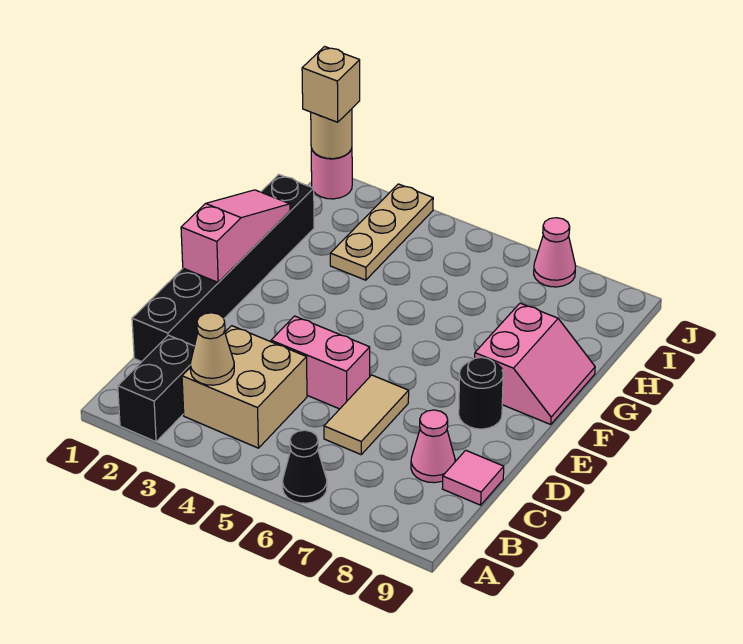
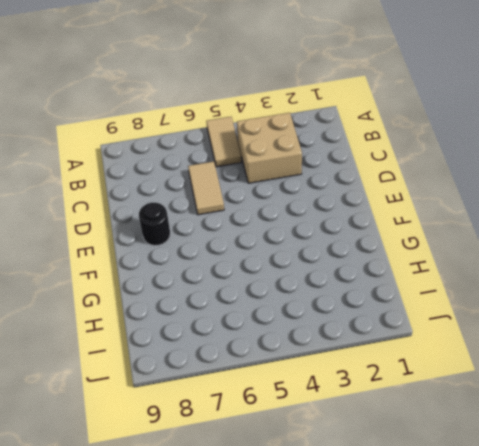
tan tile A5:B5 level 1 -> none
none -> black brick A2:B2 level 1
none -> black cone A6 level 1
none -> black brick C1:H1 level 1

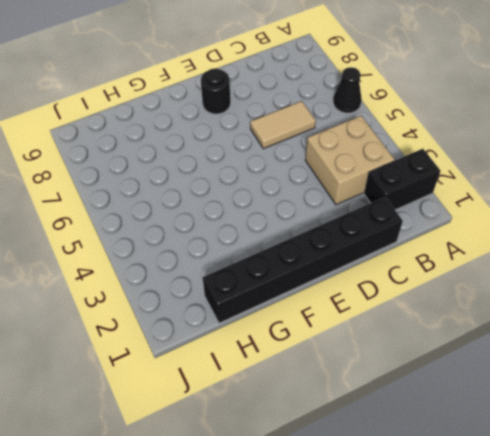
none -> pink cone C8 level 1
none -> pink tile C9 level 1
none -> pink brick D4:D5 level 1

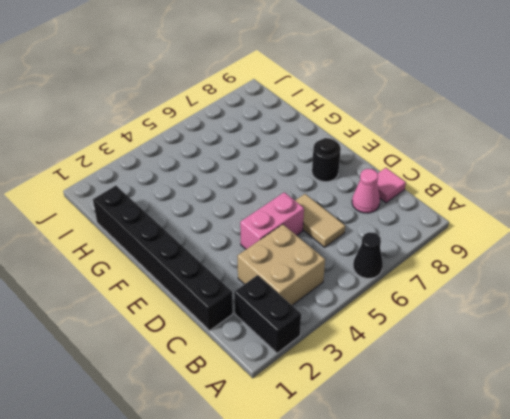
none -> pink slope F8:G9 level 1 top 8
none -> tan plate H3:J3 level 1
none -> pink round brick J1 level 1

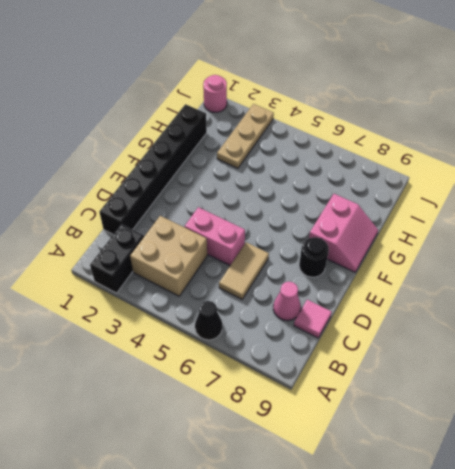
none -> pink cone J7 level 1
none -> tan cone B3 level 2
none -> pink slope E1:G1 level 2 top E

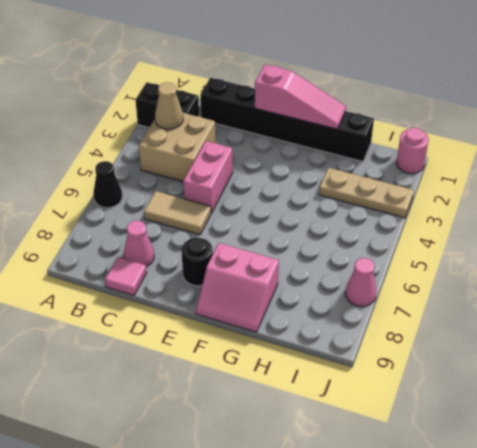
none -> tan round brick J1 level 2
none -> tan brick J1 level 3

